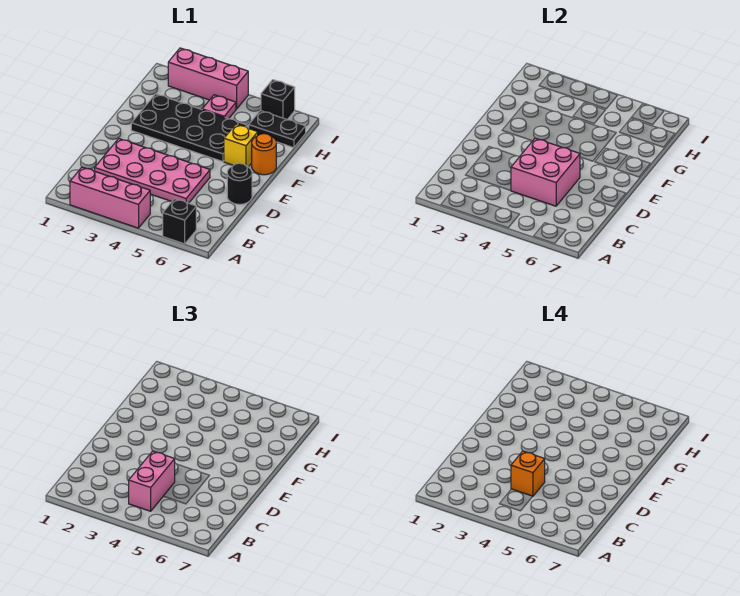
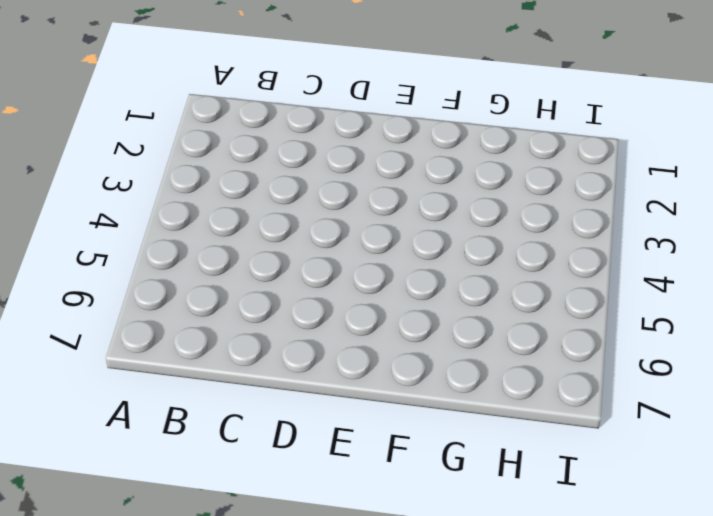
none -> pink brick A2:A4 level 1
none -> black brick A6 level 1
none -> pink plate C2:D5 level 1

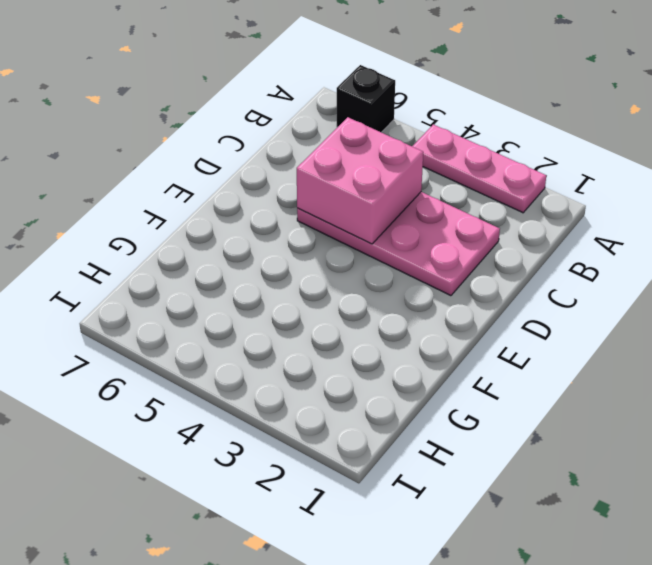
pink plate A2:A4 level 1 -> pink brick A2:A4 level 1
none -> black round brick D7 level 1
none -> black plate F2:G5 level 1
none -> yellow brick F6 level 1

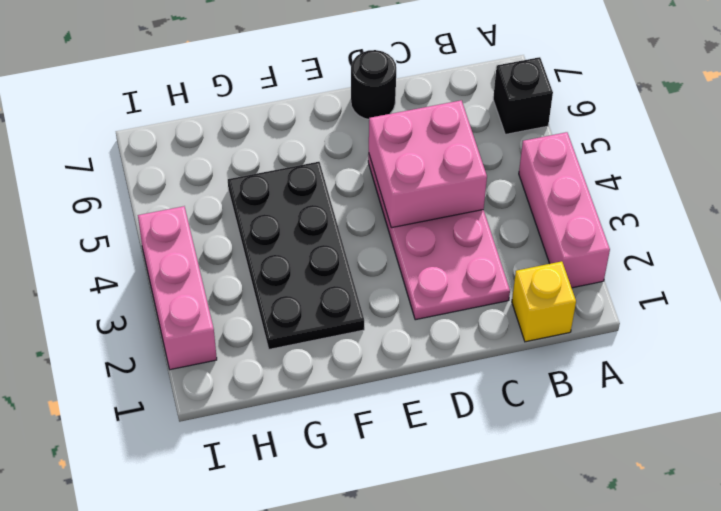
yellow brick B1 level 1 -> yellow brick F6 level 1
none -> orange round brick F7 level 1
none -> pink plate H4 level 1
none -> black plate H6:H7 level 1

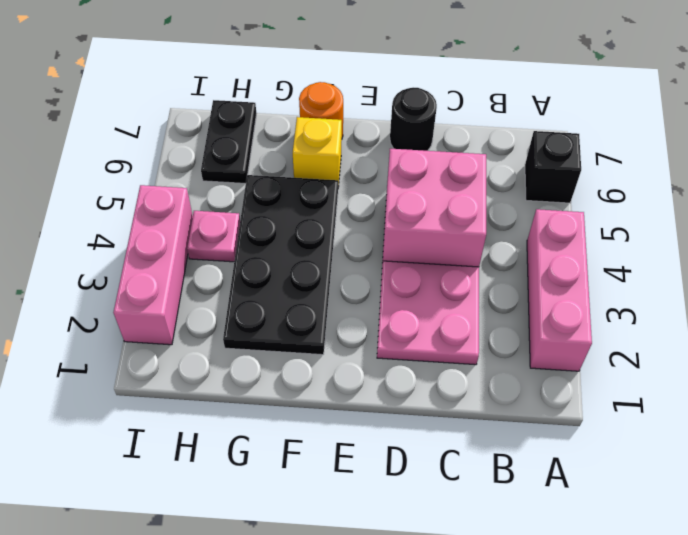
none -> black brick I6 level 1
none -> pink brick B4:C4 level 3
none -> orange brick C4 level 4

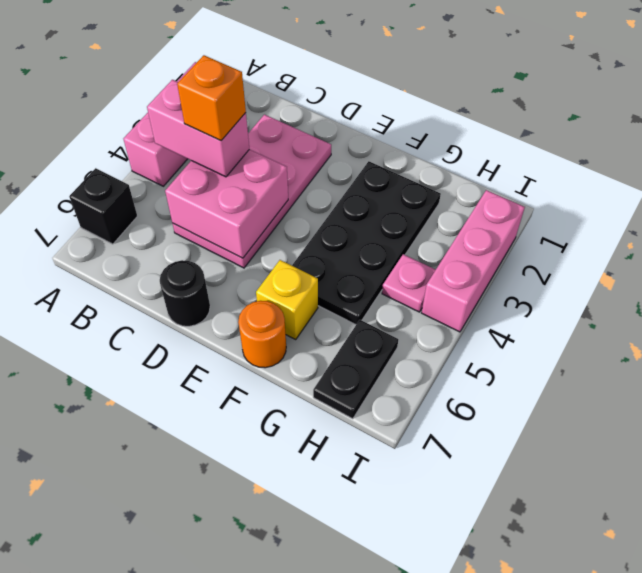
none -> black brick I6 level 1

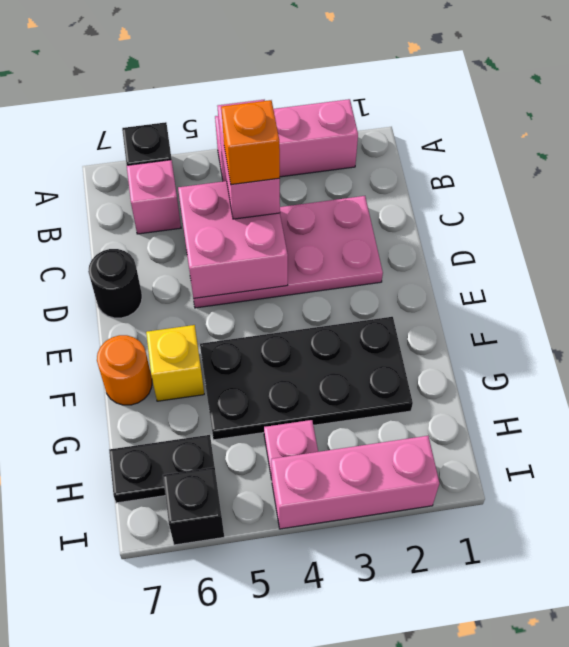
pink brick B6 level 1 -> none

